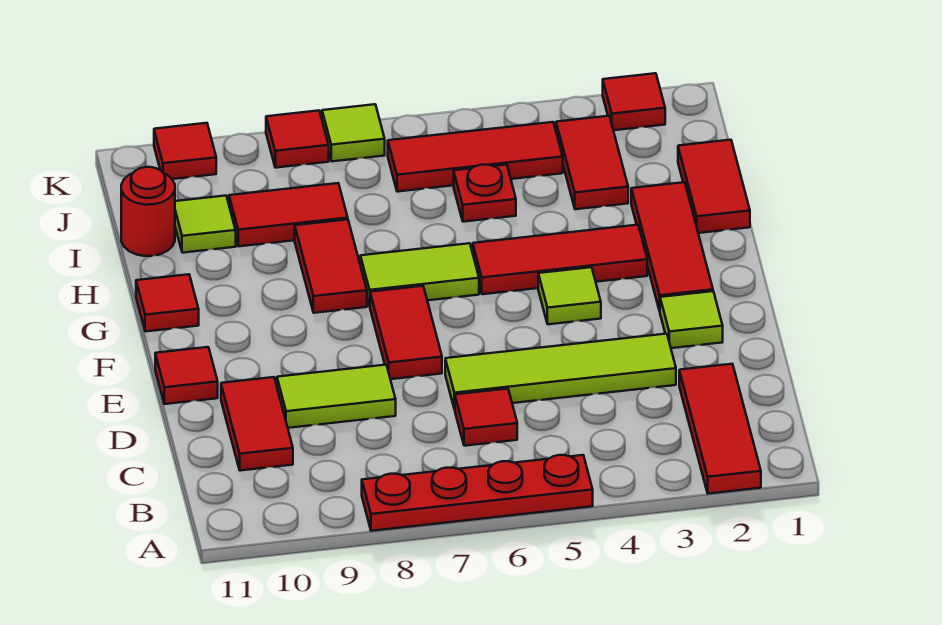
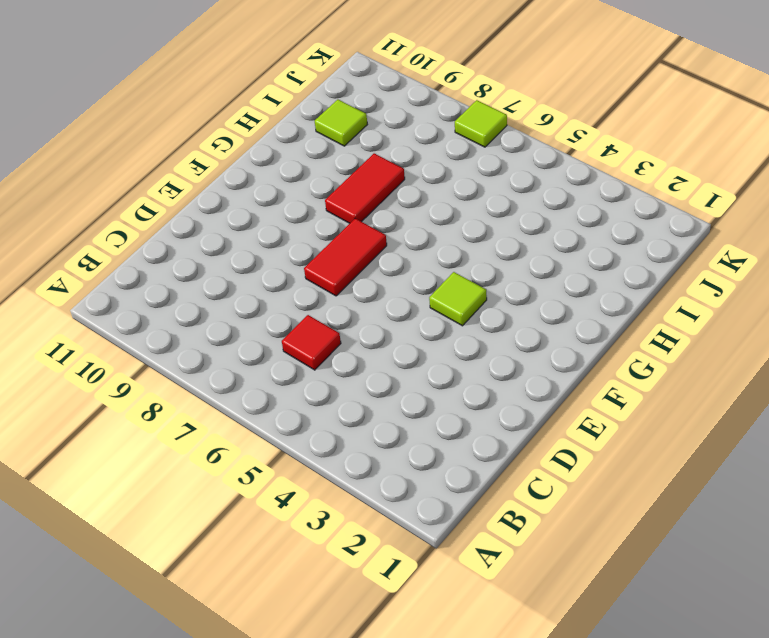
none -> red tile A2:C2 level 1
none -> red plate A5:A8 level 1
none -> red tile C10:D10 level 1

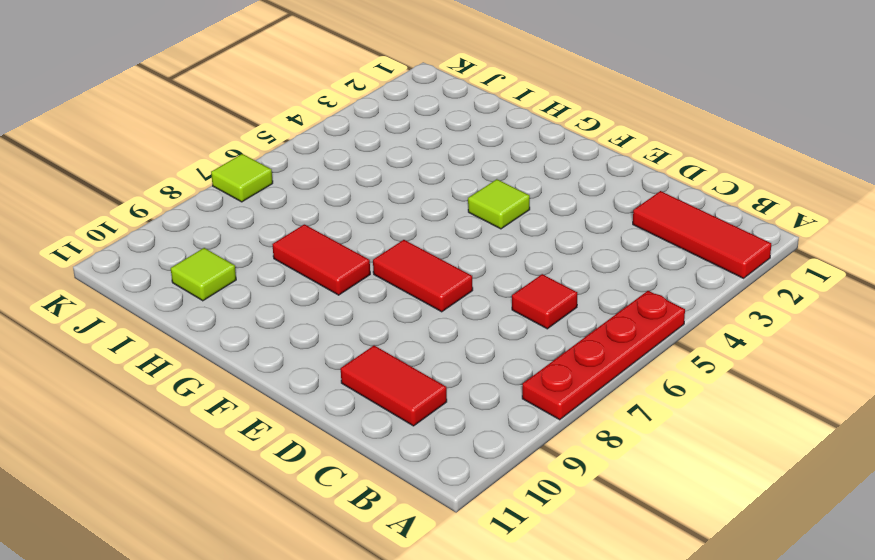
none -> lime tile D3:D6 level 1
none -> lime tile D8:D9 level 1
none -> lime tile E2 level 1

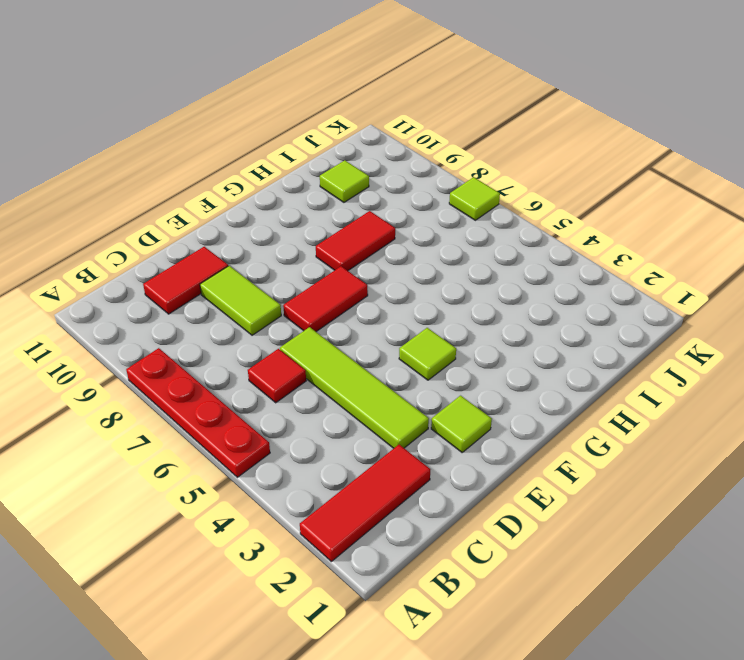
none -> red tile E11 level 1
none -> red tile F2:H2 level 1
none -> red tile G3:G5 level 1

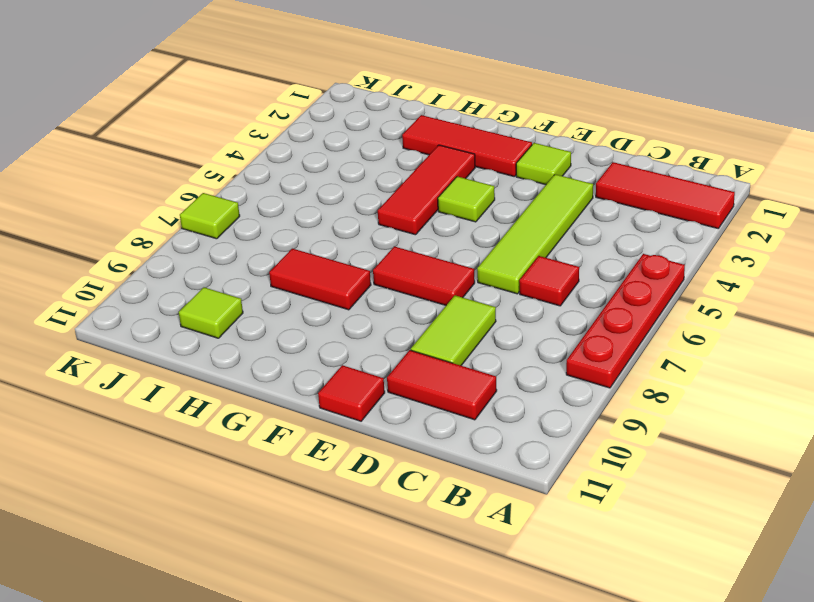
none -> lime tile G6:G7 level 1
none -> red tile G11 level 1
none -> red tile H1:I1 level 1

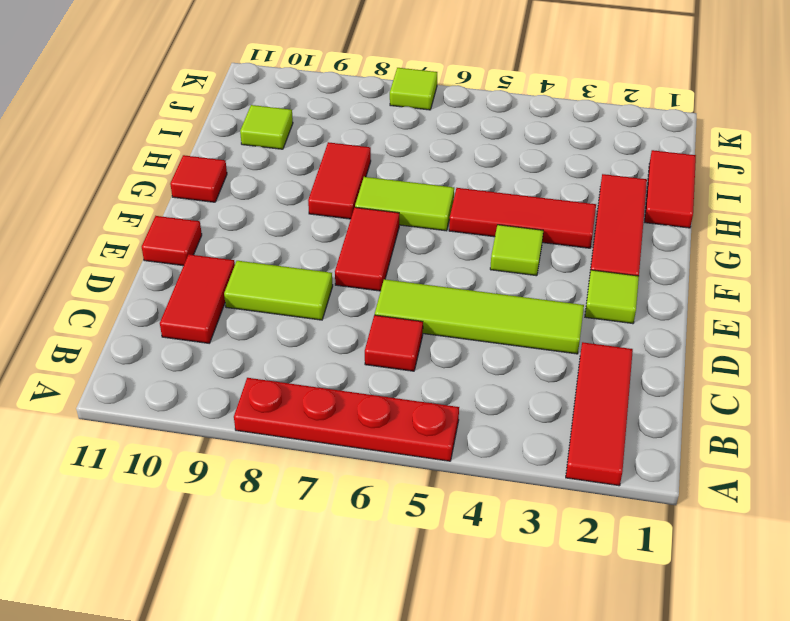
none -> red tile I3:J3 level 1
none -> red plate I5 level 1
none -> red tile I8:I9 level 1

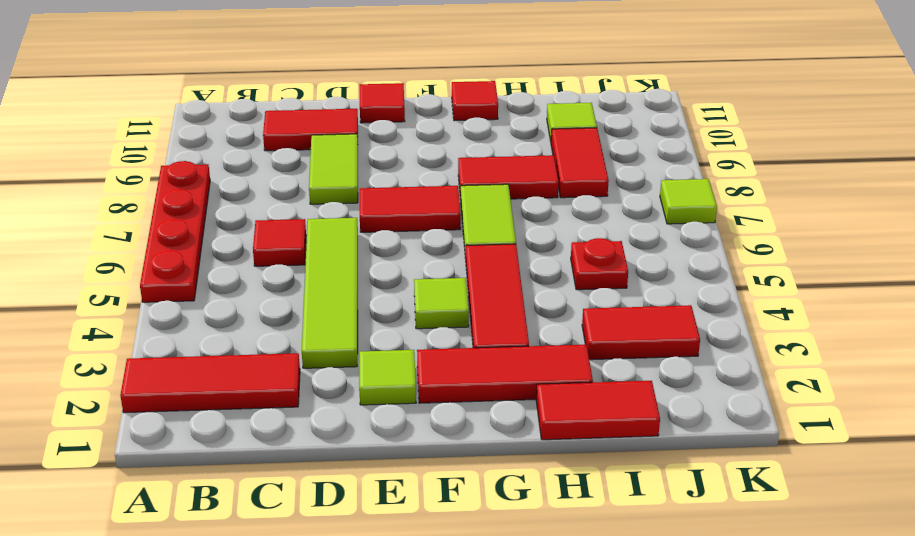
none -> red round brick I11 level 1
none -> red tile J4:J6 level 1
none -> red tile K2 level 1

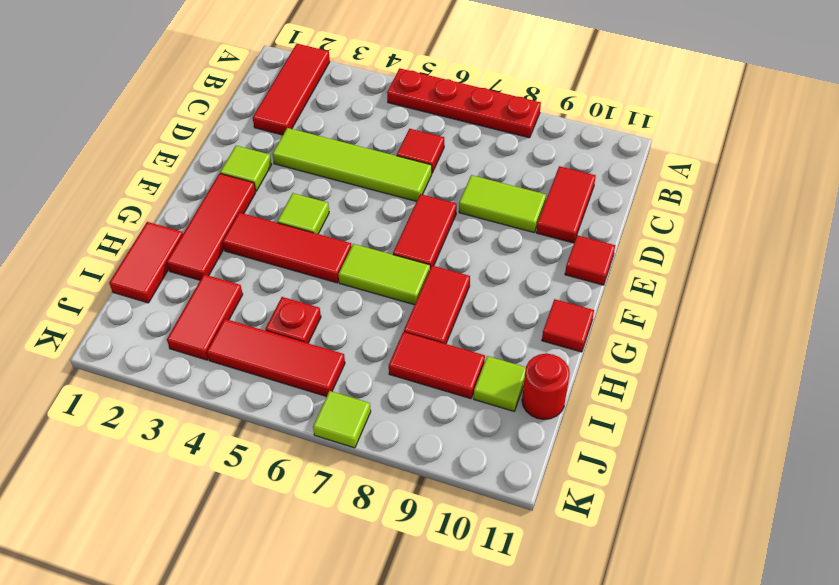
none -> red tile K2 level 1
none -> red tile K8 level 1
none -> red tile K10 level 1

